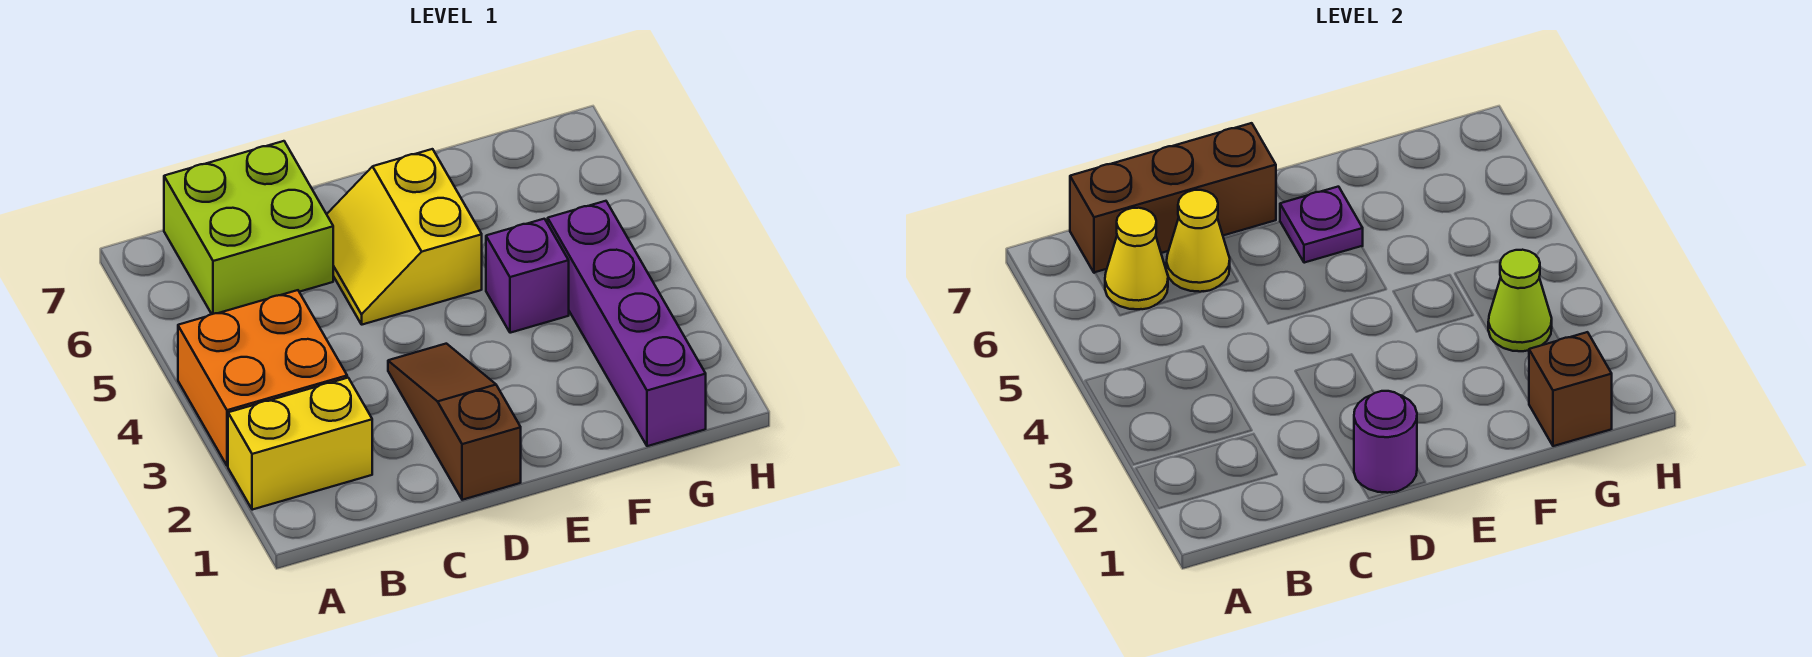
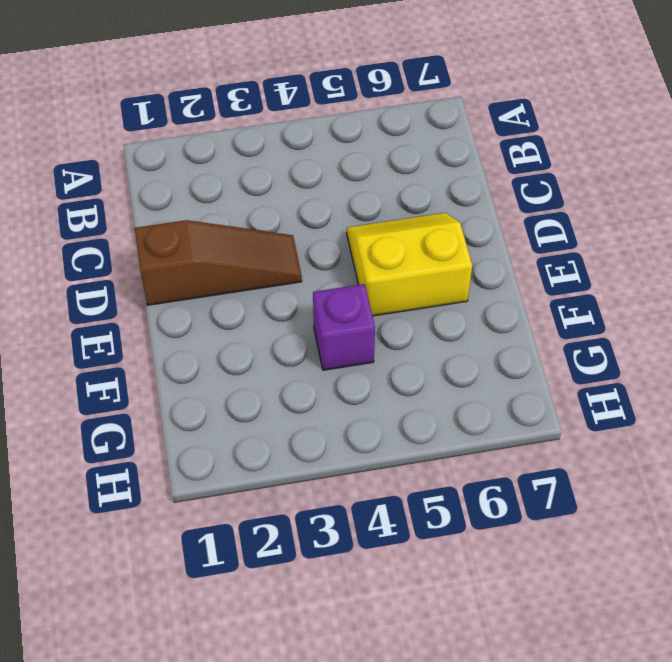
none -> yellow brick A2:B2 level 1
none -> orange brick A3:B4 level 1
none -> lime brick B6:C7 level 1

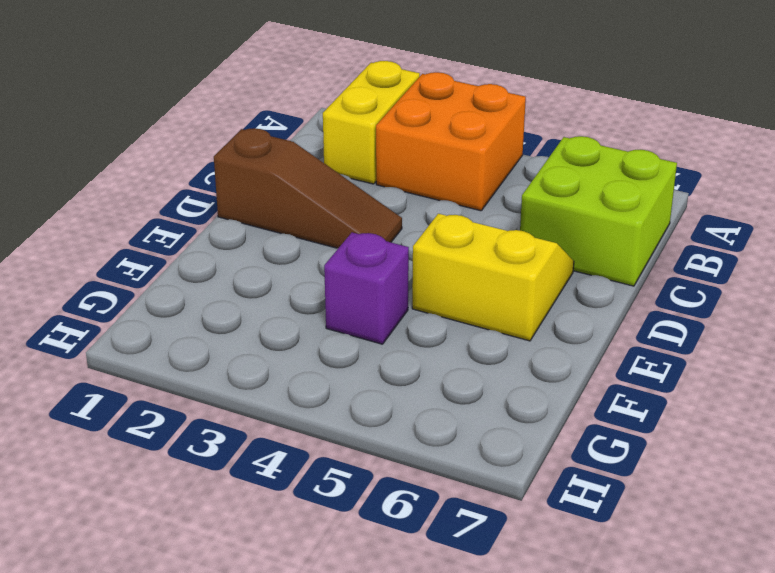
none -> purple brick G1:G4 level 1
none -> yellow cone B6 level 2
none -> brown brick B7:D7 level 2

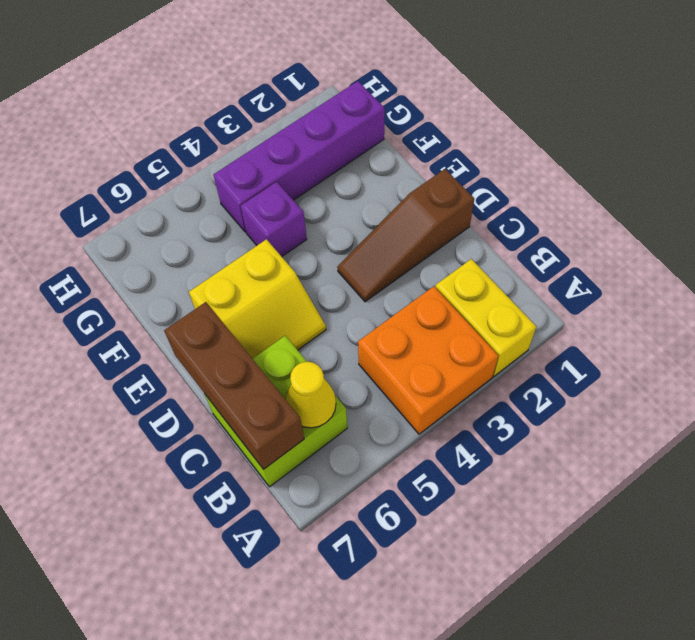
none -> yellow cone C6 level 2
none -> purple round brick D1 level 2
none -> purple plate E6 level 2

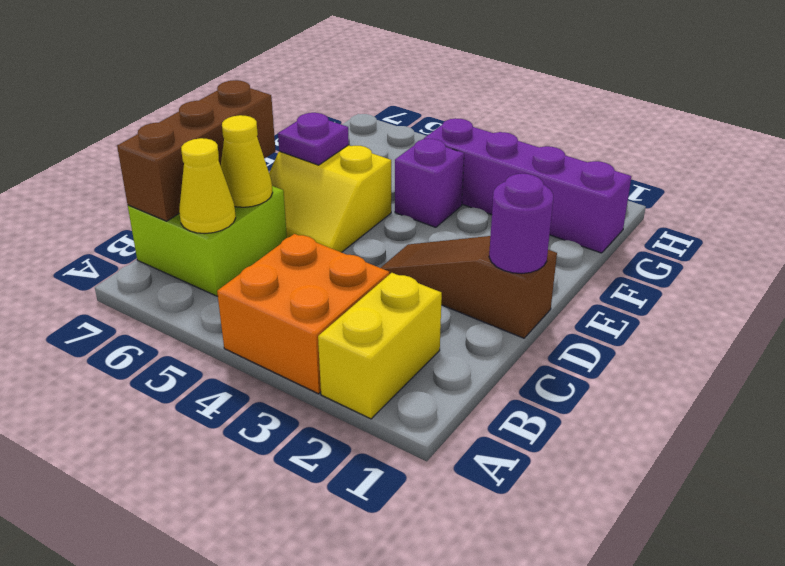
none -> brown brick G1 level 2
none -> lime cone G3 level 2

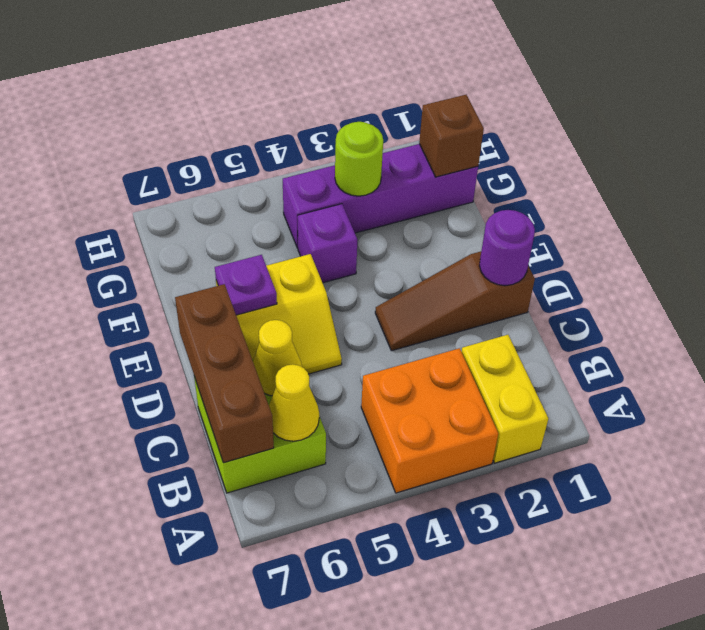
lime round brick G3 level 2 -> lime cone G3 level 2

